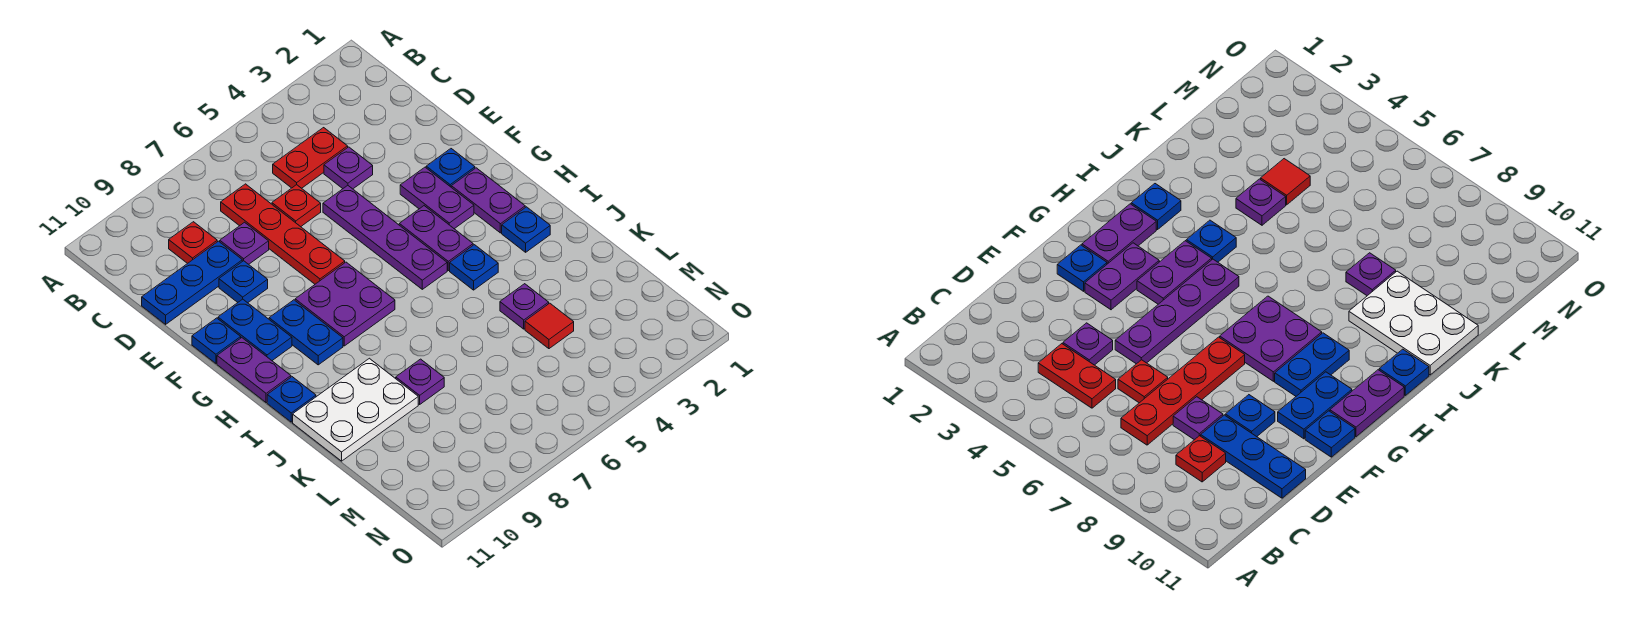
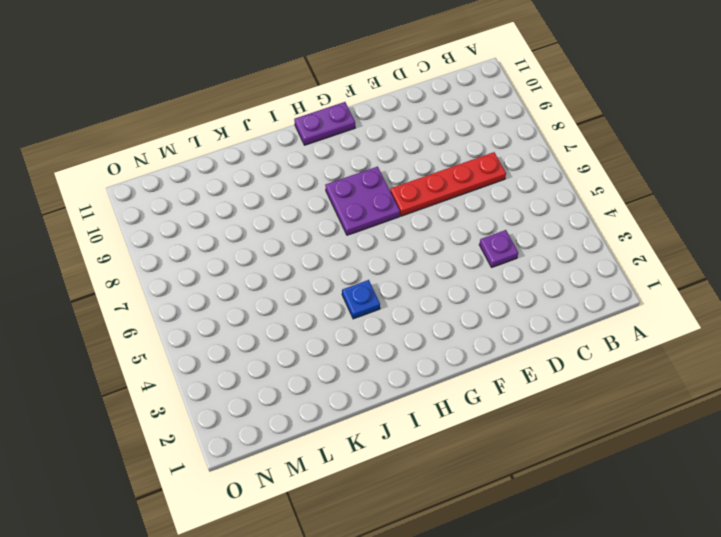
none -> red plate C4:C5 level 1
none -> red plate C9 level 1
none -> red plate D6 level 1

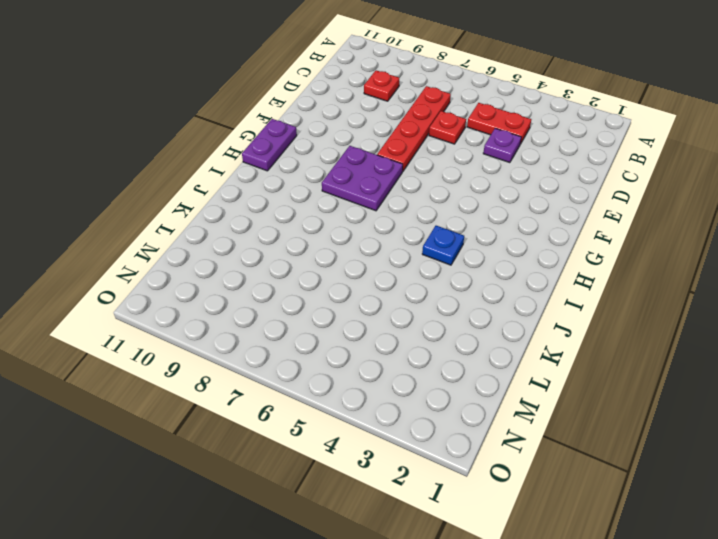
none -> purple plate D8 level 1
none -> blue plate D9:D11 level 1
none -> purple plate E5:H5 level 1

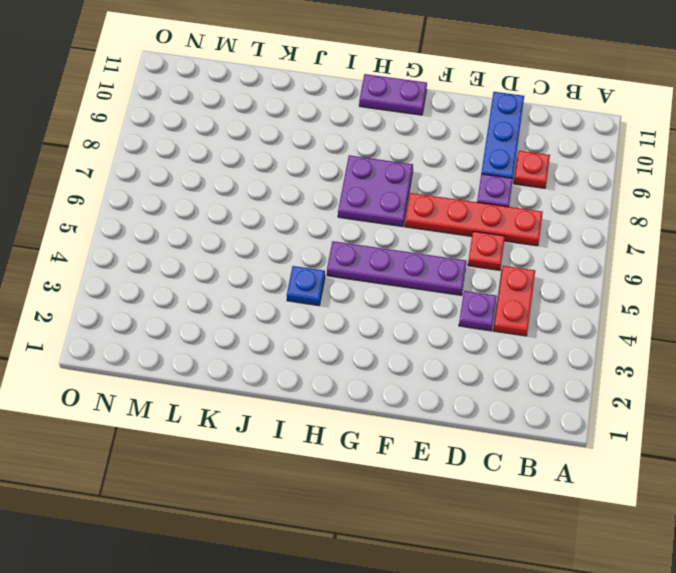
none -> blue plate E9 level 1
none -> blue plate F2 level 1
none -> purple plate F3:G3 level 1

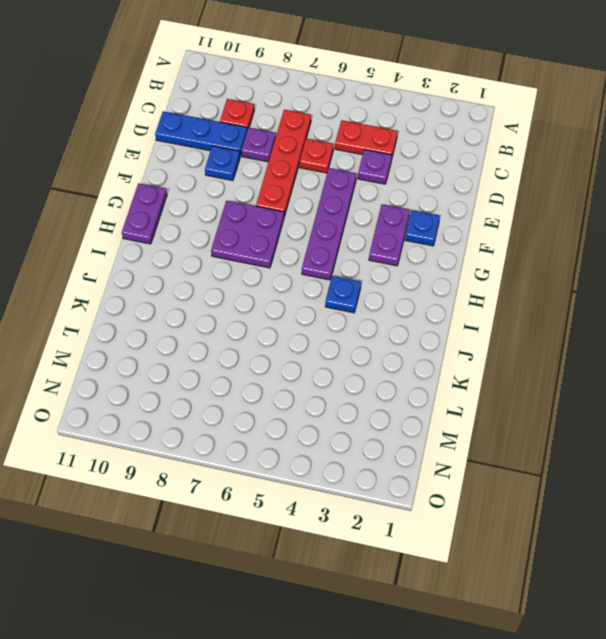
none -> blue plate F10:G10 level 1
none -> blue plate F11 level 1
none -> purple plate G2:H2 level 1

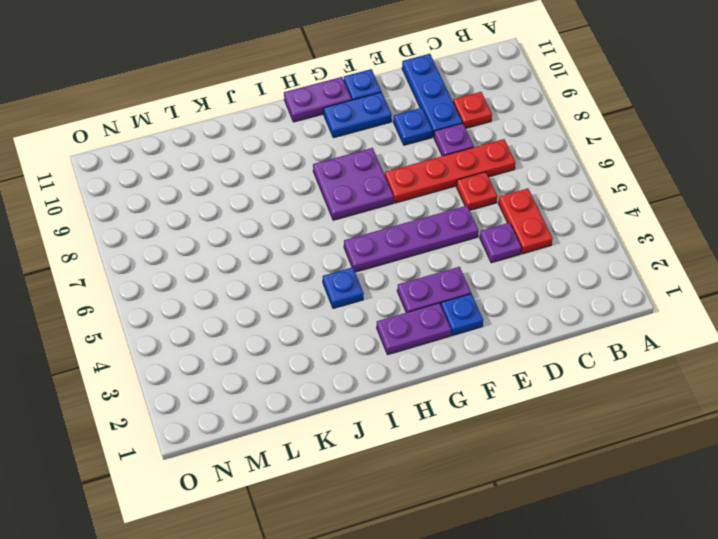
none -> purple plate G4:H4 level 1
none -> blue plate G9:H9 level 1
none -> blue plate I2 level 1

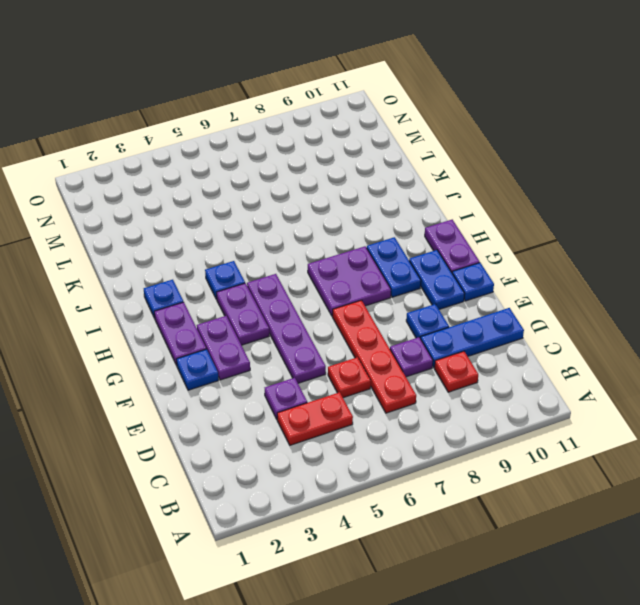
none -> blue plate I11 level 1
none -> white plate J9:K11 level 1
none -> purple plate K4 level 1

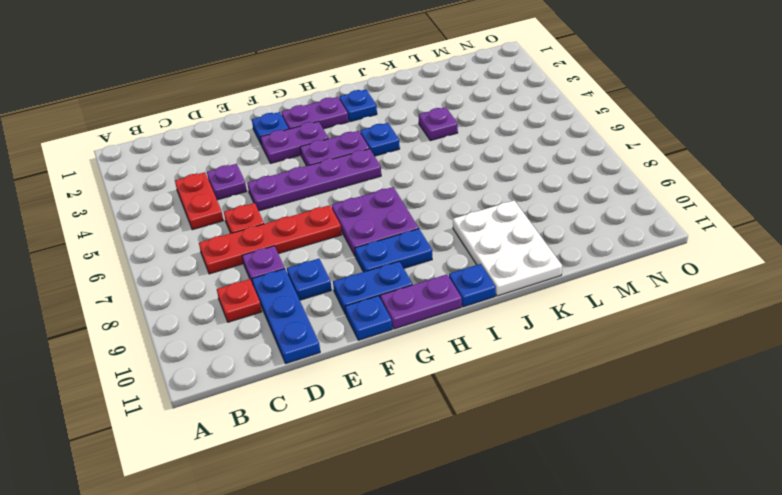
none -> purple plate K8 level 1
none -> red tile L4 level 1

